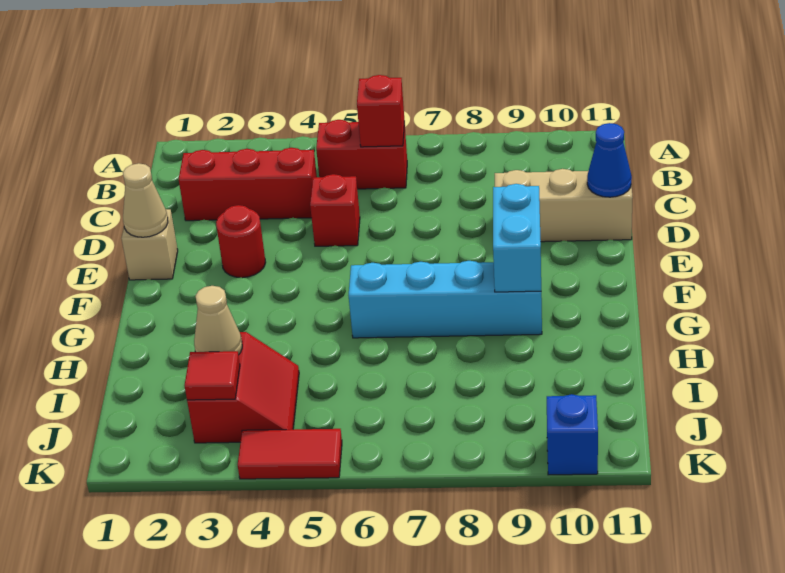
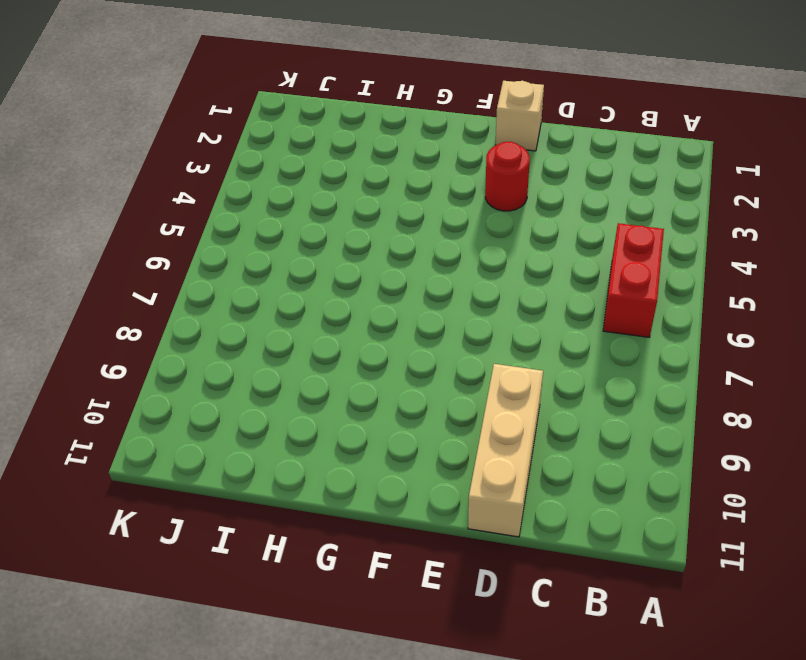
none -> red brick C2:C4 level 1
none -> red brick D5 level 1
none -> cyan brick G6:G9 level 1

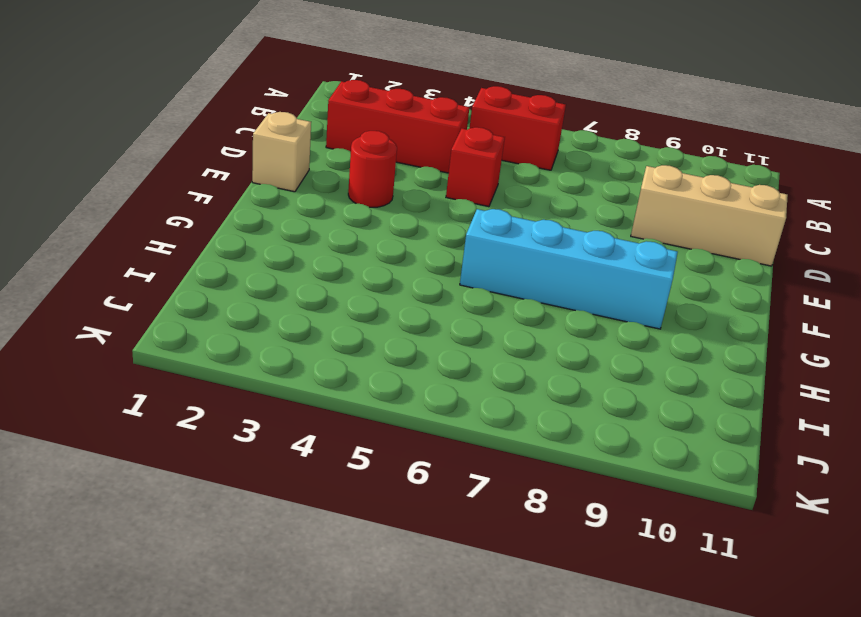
none -> red slope I3:J4 level 1 top 3
none -> red tile K4:K5 level 1
none -> blue brick K10 level 1

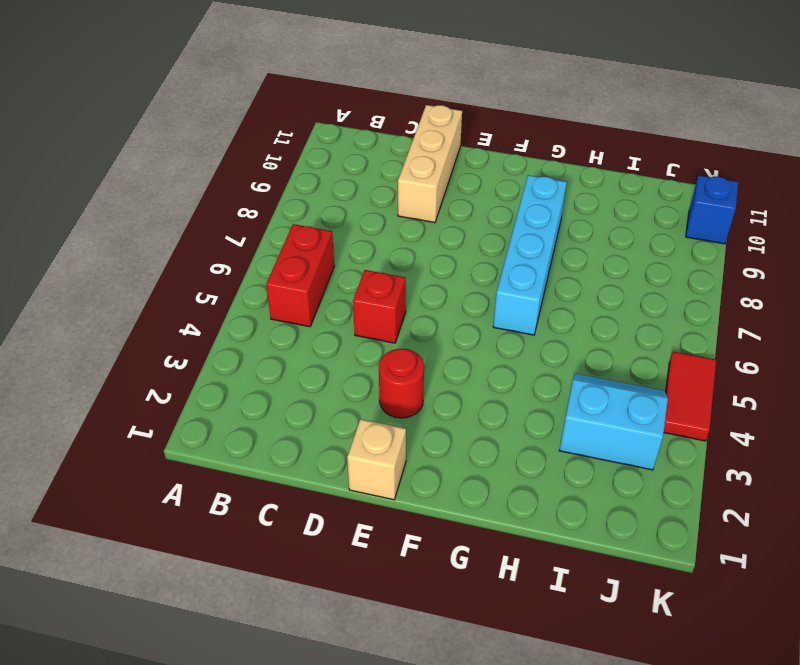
cyan slope I3:J4 level 1 top 3 -> red slope I3:J4 level 1 top 3
none -> red brick C2:C4 level 1
none -> red brick B6 level 2
none -> blue cone D11 level 2

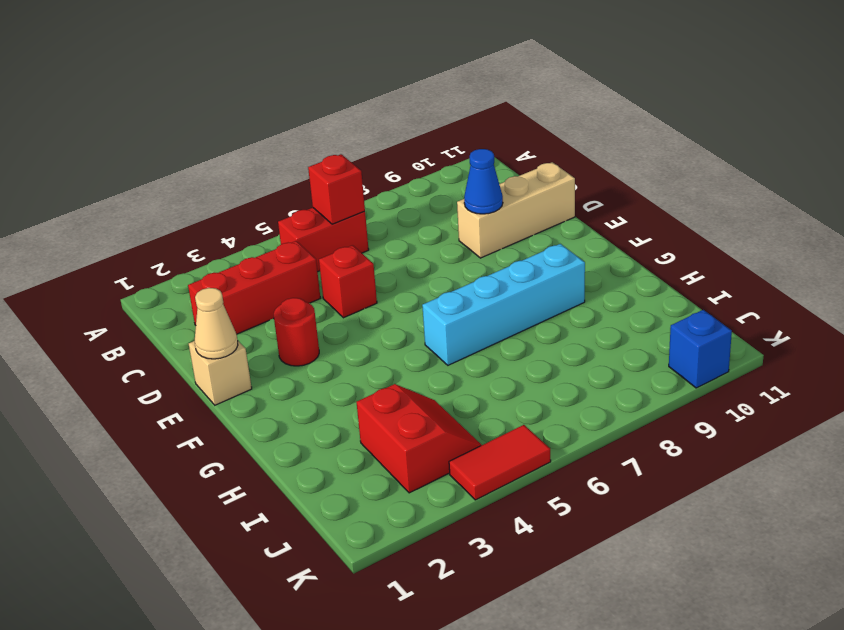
blue cone D9 level 2 -> blue cone D11 level 2
none -> cyan brick F9:G9 level 2
none -> tan cone I3 level 2
none -> red tile J3 level 2

